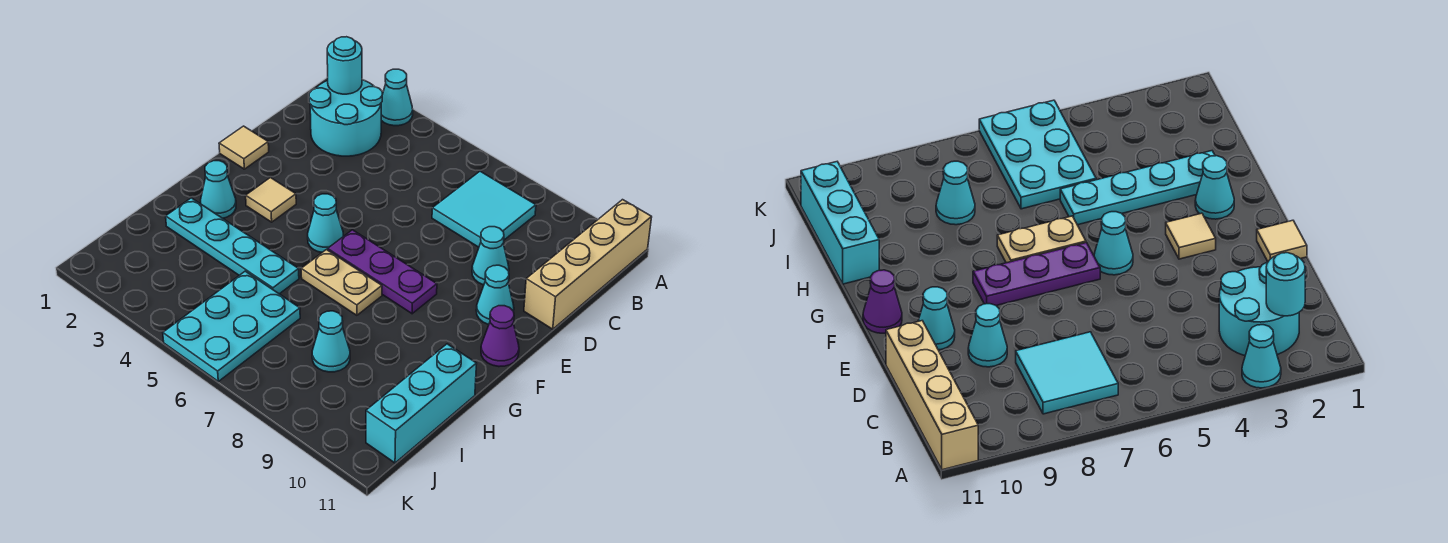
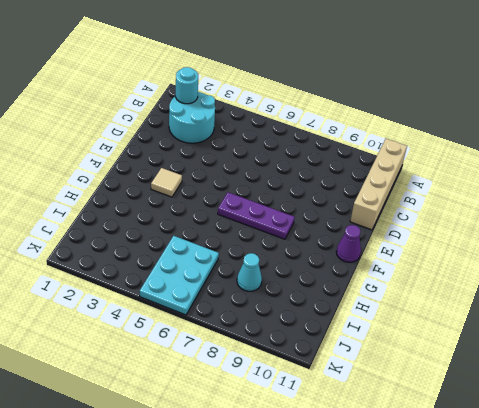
none -> cyan cone A3 level 1
none -> cyan tile B7:C8 level 1
none -> cyan cone D9 level 1

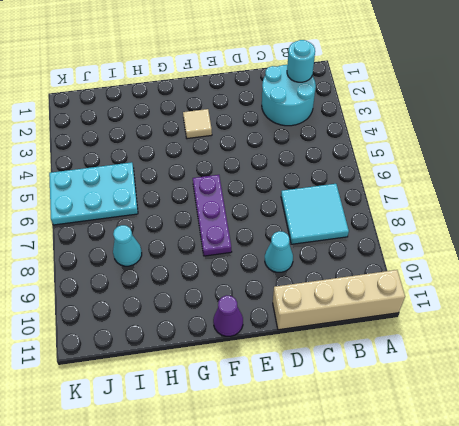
none -> cyan cone A3 level 1
none -> tan tile E1 level 1
none -> cyan cone E10 level 1

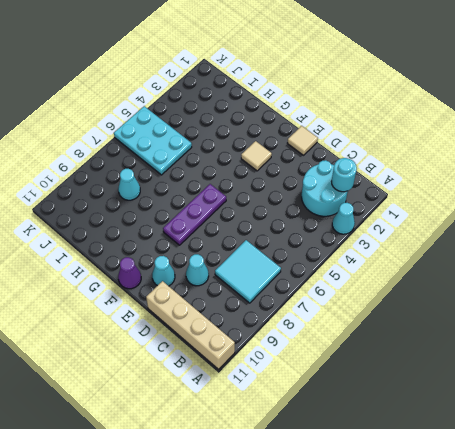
none -> cyan cone F5 level 1
none -> cyan cone G2 level 1
none -> tan plate G6:G7 level 1

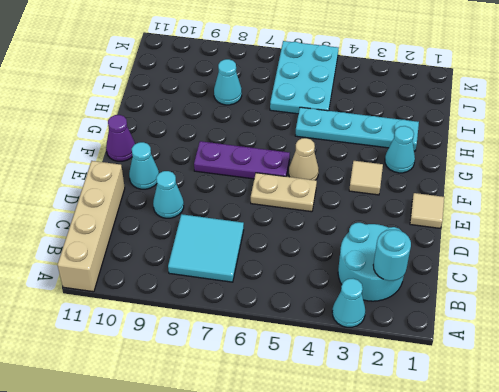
tan plate E5:E6 level 1 -> tan plate G6:G7 level 1
tan cone F5 level 1 -> cyan cone F5 level 1
none -> cyan brick H11:J11 level 1

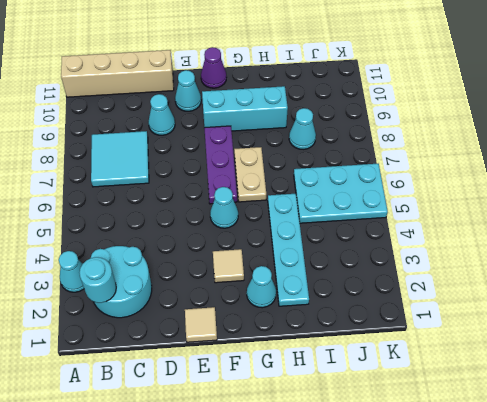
cyan brick F9:H9 level 1 -> cyan brick H11:J11 level 1

